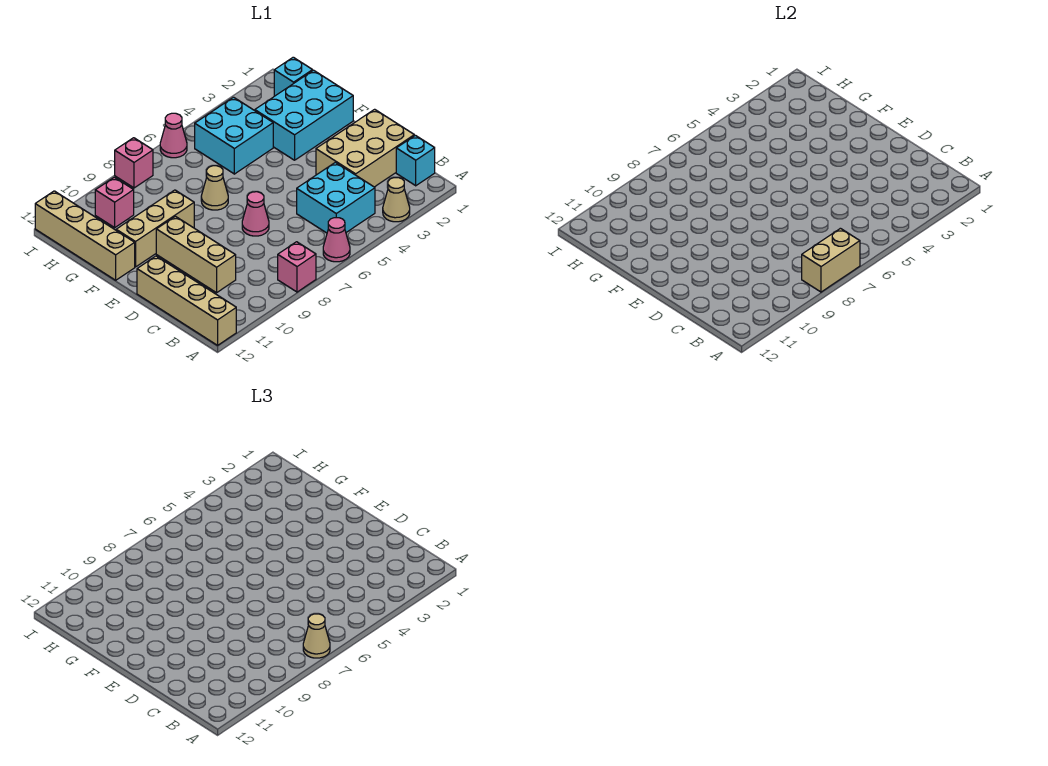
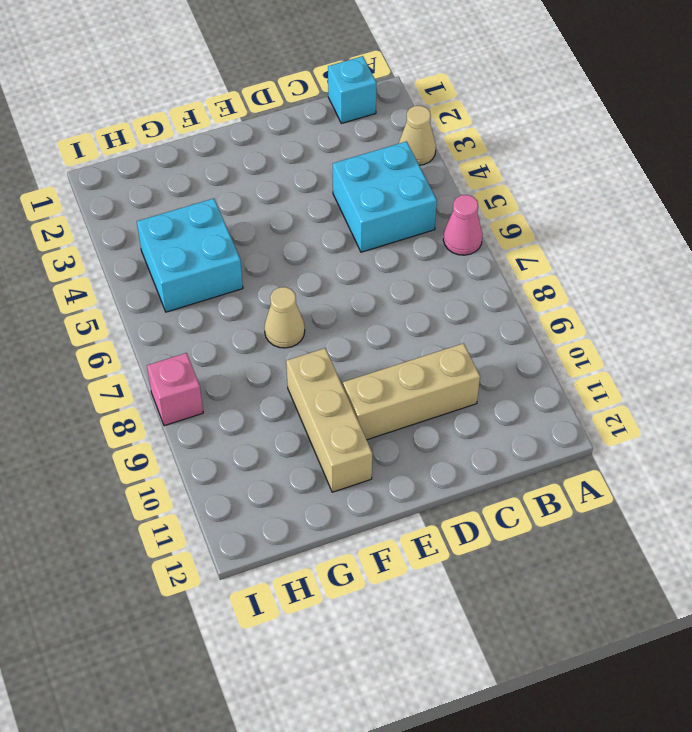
none -> pink brick A8 level 1
none -> tan brick A12:D12 level 1
none -> tan brick C1:D3 level 1

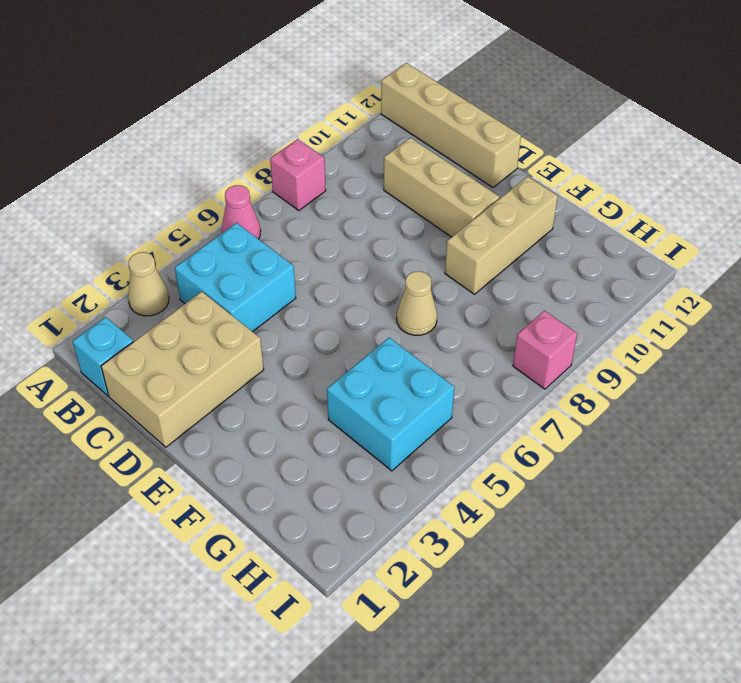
none -> pink cone D7 level 1
none -> cyan brick F1:G3 level 1
none -> tan brick F12:I12 level 1

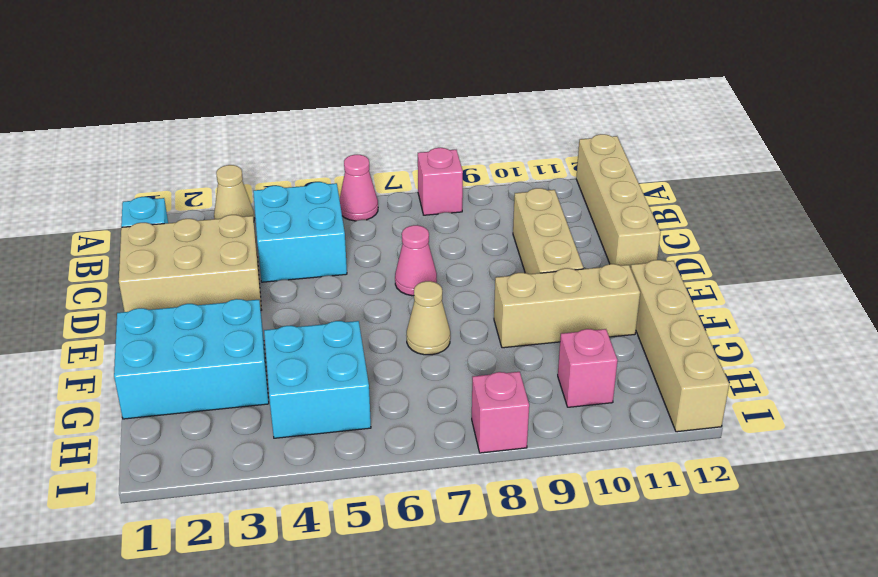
none -> cyan brick H1 level 1
none -> pink cone I6 level 1
none -> tan brick A7:A8 level 2

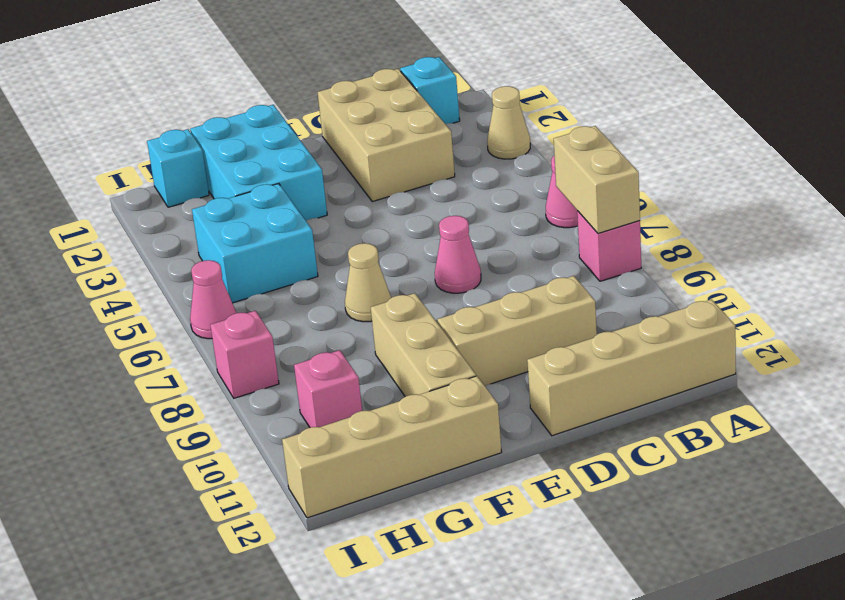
none -> cyan brick B4:C5 level 1
none -> tan cone A7 level 3

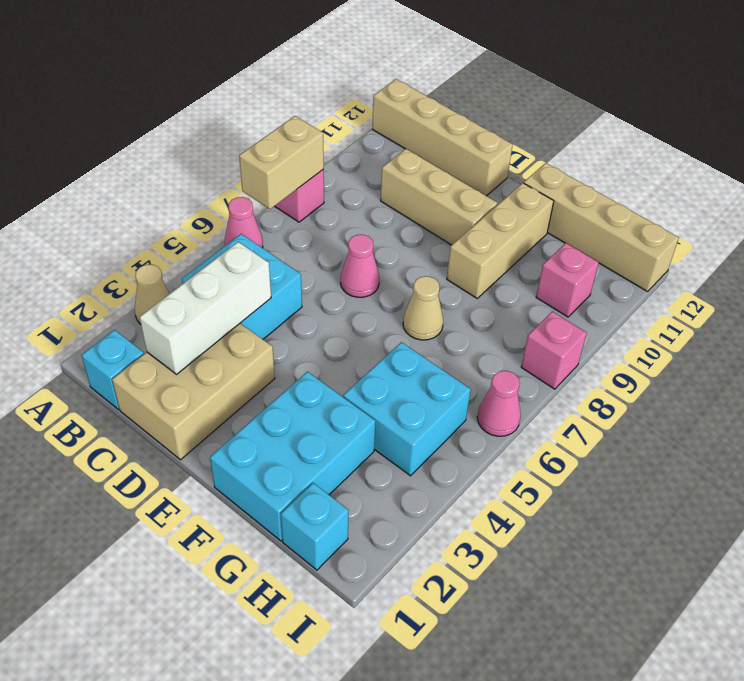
white brick C2:C4 level 2 -> none
none -> tan cone A7 level 3

